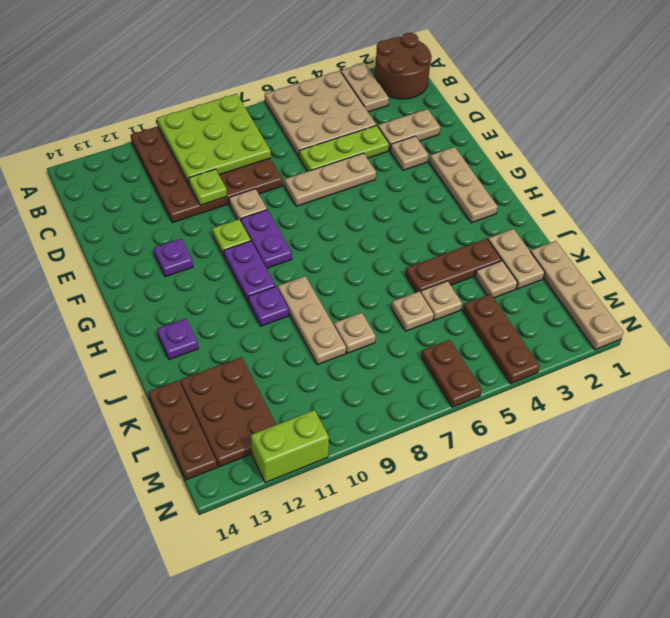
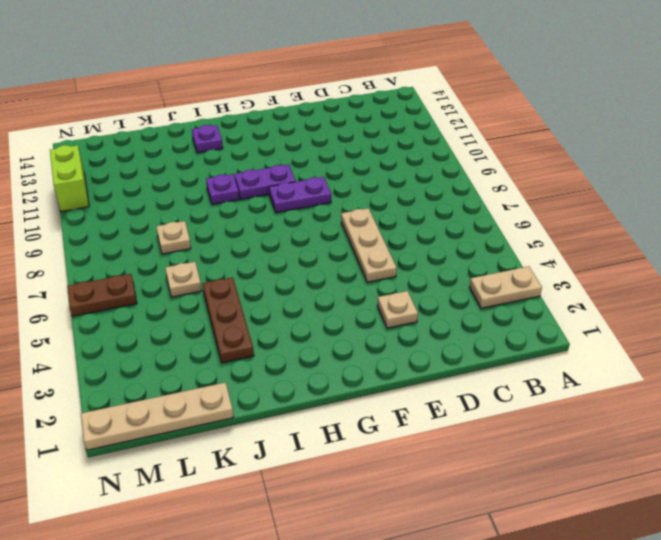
none -> brown round brick A1:B2 level 1
none -> tan plate A4:C6 level 1
none -> brown plate A8:D11 level 1
none -> tan plate D2:D3 level 1

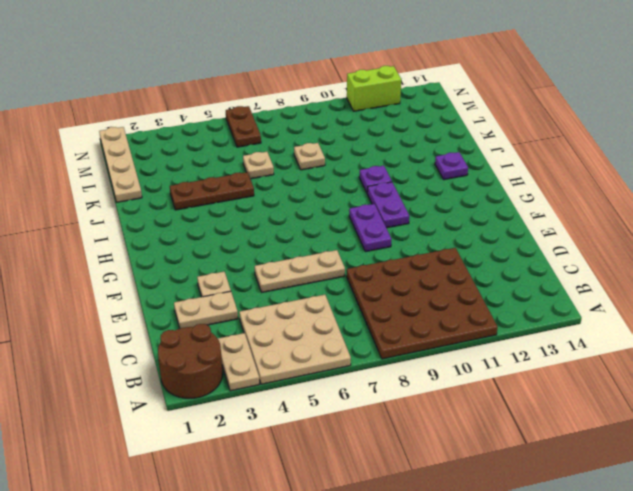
none -> lime plate D4:D6 level 1
none -> tan plate E9 level 1
none -> tan plate F2:H2 level 1
none -> lime plate F10 level 1

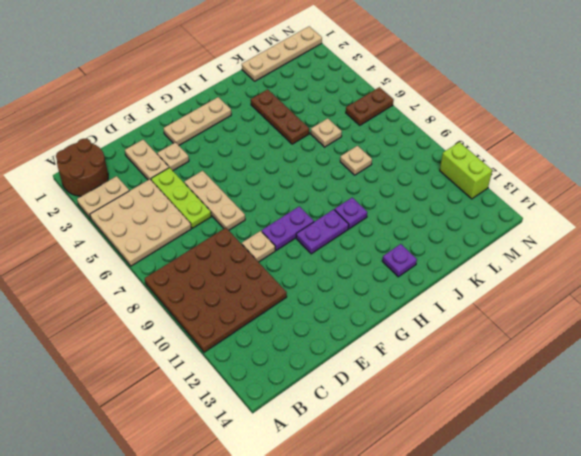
none -> lime plate F10 level 1
none -> purple plate F12 level 1
none -> tan plate I9:K9 level 1
none -> tan plate J2:K2 level 1

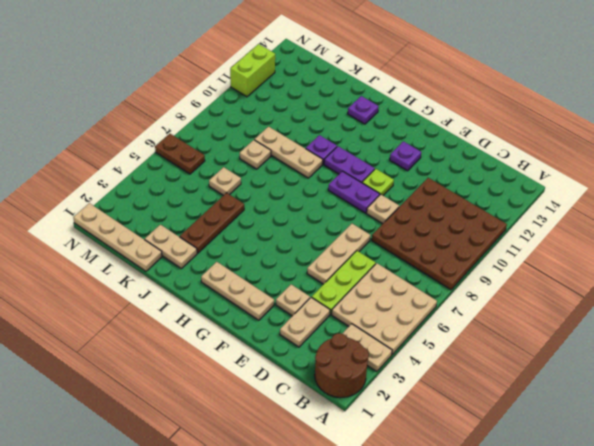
none -> tan plate K3 level 1
none -> tan plate K5 level 1
none -> brown plate K12:M13 level 1
none -> brown plate K14:M14 level 1

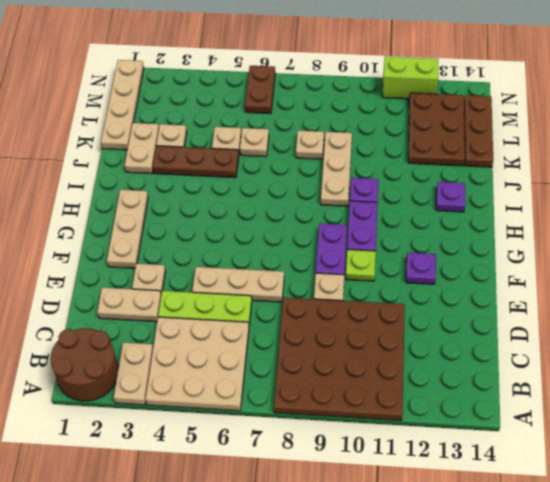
none -> brown plate L4:N4 level 1
none -> lime plate A8:C10 level 2
none -> lime plate D10 level 2

